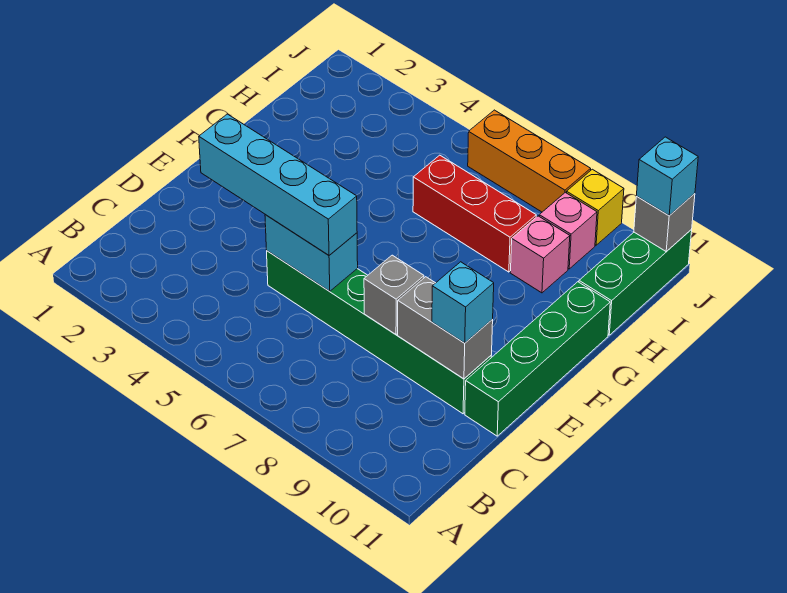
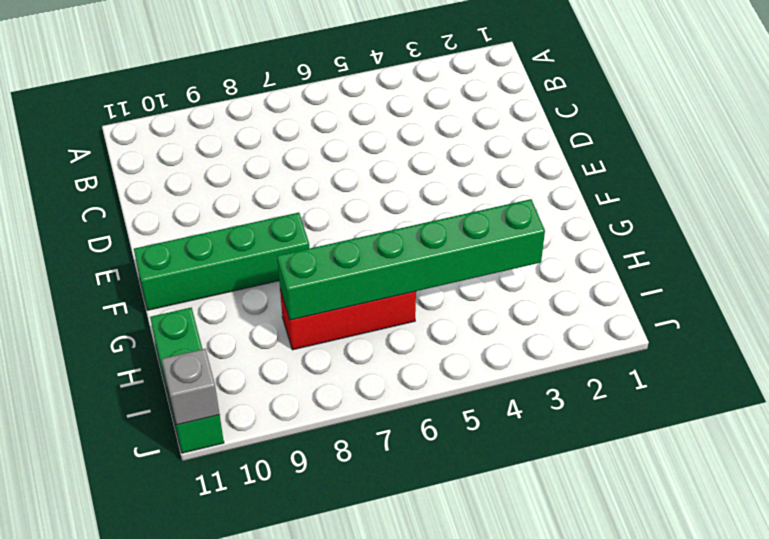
green brick F8:F11 level 1 -> green brick D11:G11 level 1
green brick H3:H8 level 2 -> green brick D5:D10 level 1
none -> pink brick H9 level 1
none -> pink brick I9 level 1
none -> orange brick J6:J8 level 1

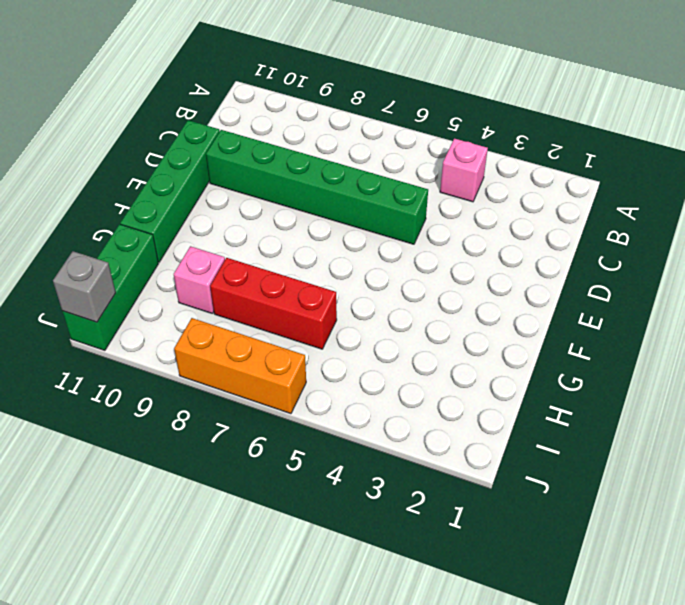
pink brick B4 level 1 -> pink brick I9 level 1
none -> yellow brick J9 level 1
none -> cyan brick D5:D6 level 2
none -> grey brick D8 level 2

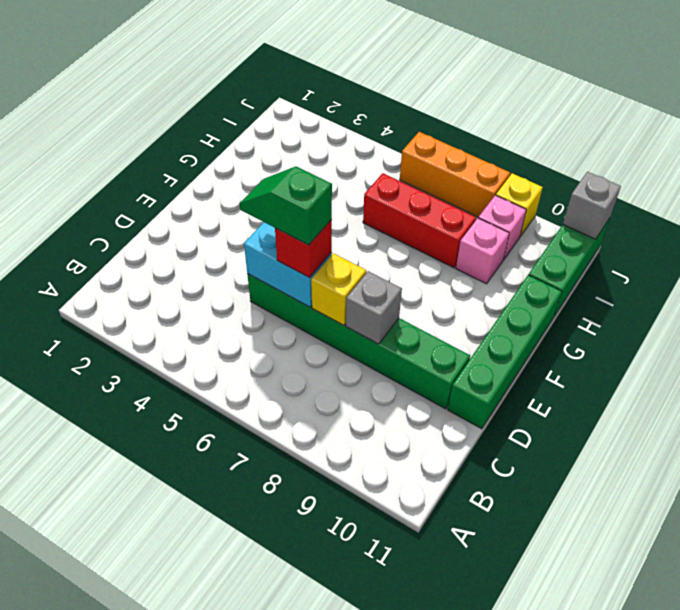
green slope D5:D6 level 4 top 6 -> none
red brick D6 level 3 -> cyan brick D3:D6 level 3
yellow brick D7 level 2 -> none
none -> grey brick D9:D10 level 2
none -> cyan brick D10 level 3
none -> cyan brick J11 level 3

